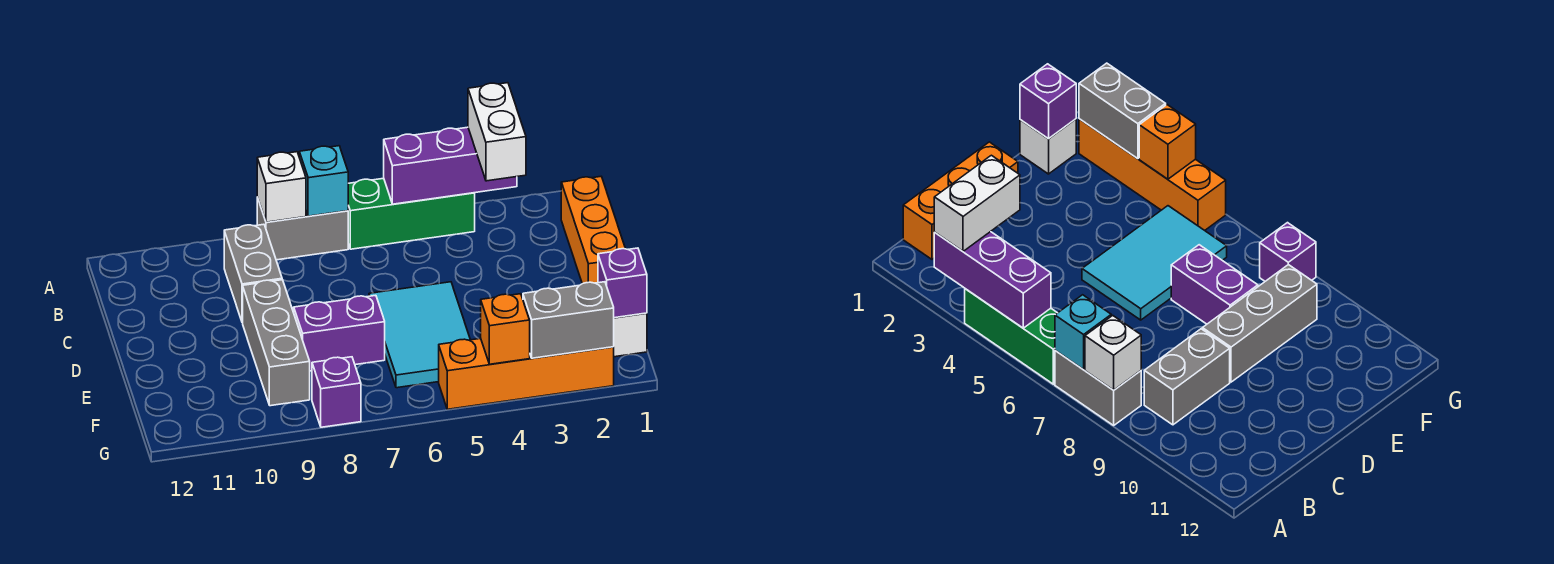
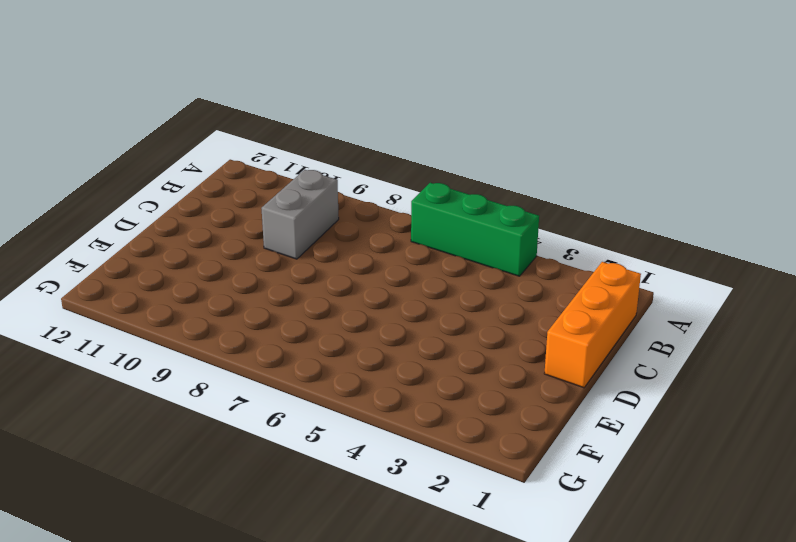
none -> grey brick A7:A8 level 1
none -> cyan tile D5:F6 level 1
none -> grey brick D9:F9 level 1

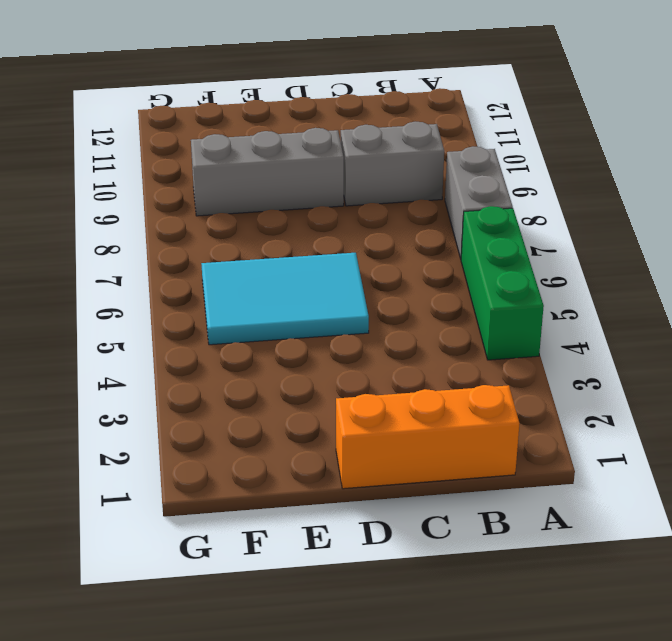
none -> purple brick E7:E8 level 1
none -> white brick F1 level 1
none -> orange brick G2:G5 level 1

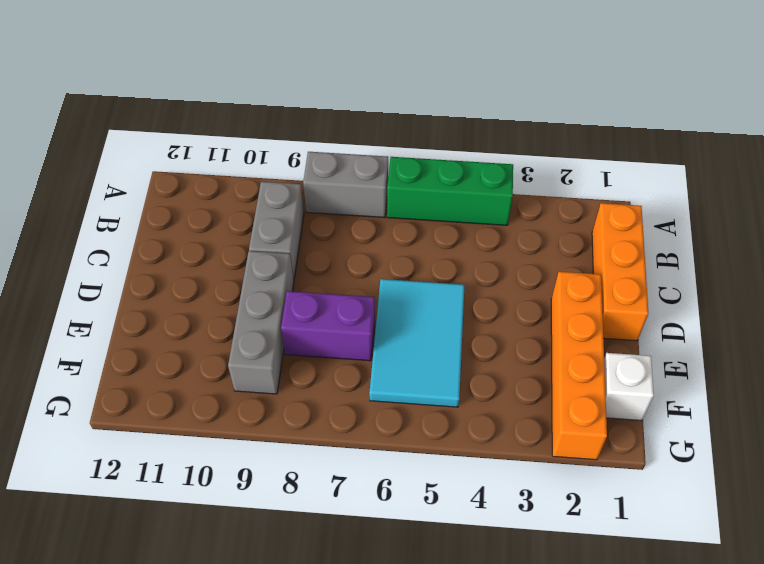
orange brick D2:G2 level 1 -> orange brick G2:G5 level 1
none -> purple brick G8 level 1
none -> purple brick A3:A5 level 2
none -> cyan brick A7 level 2

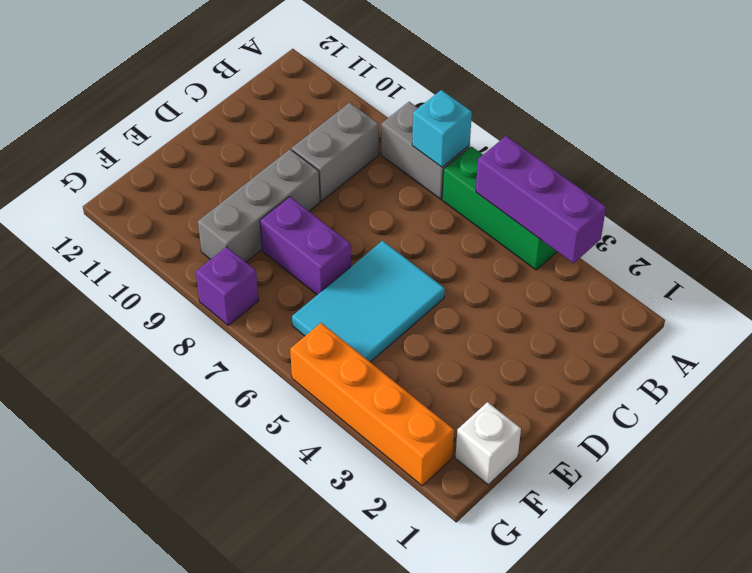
none -> orange brick B1:D1 level 1
none -> white brick A8 level 2
none -> purple brick F1 level 2

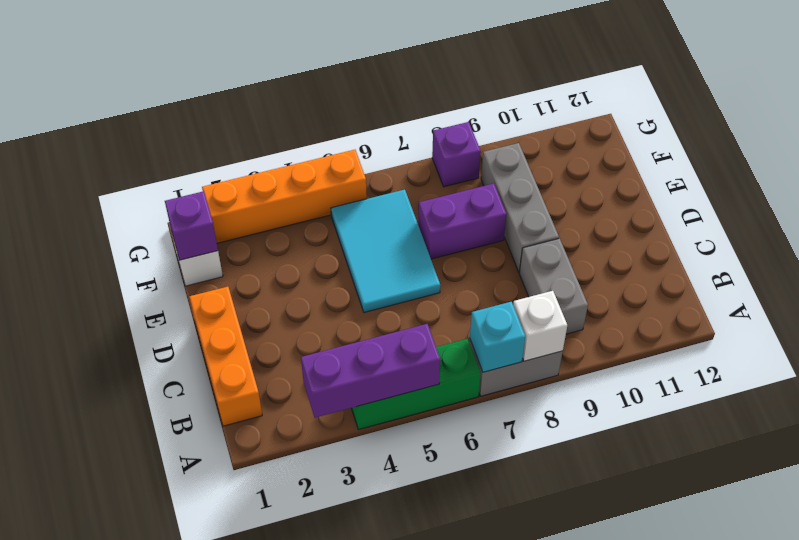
none -> grey brick G2:G3 level 2
none -> orange brick G4 level 2
none -> white brick A3:B3 level 3

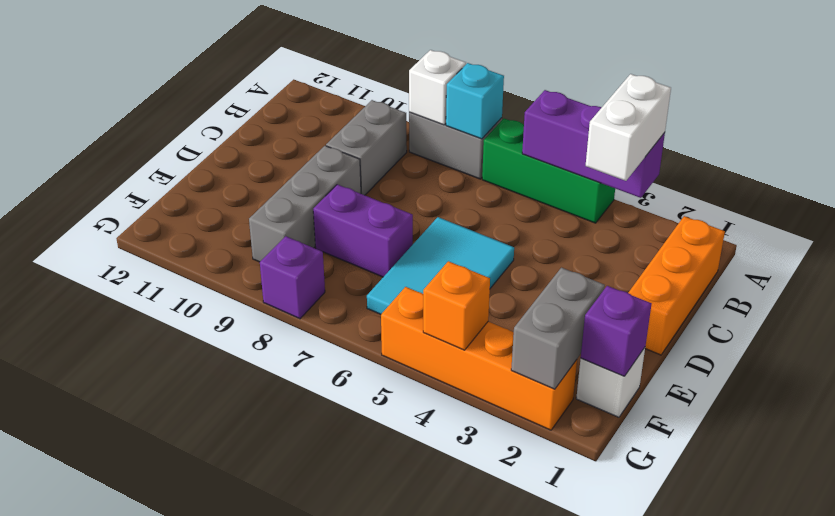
grey brick F2:G2 level 2 -> grey brick G2:G3 level 2

